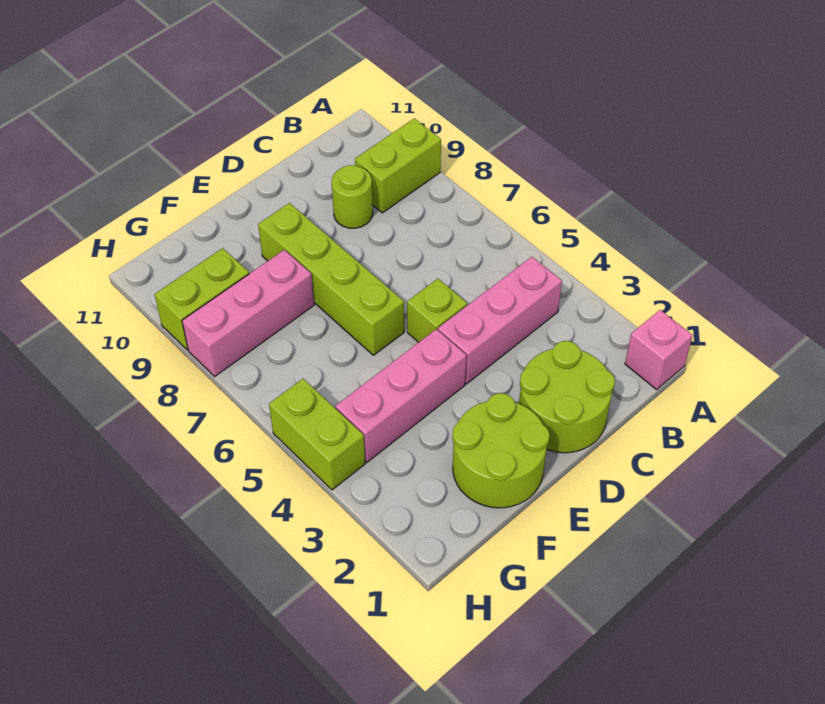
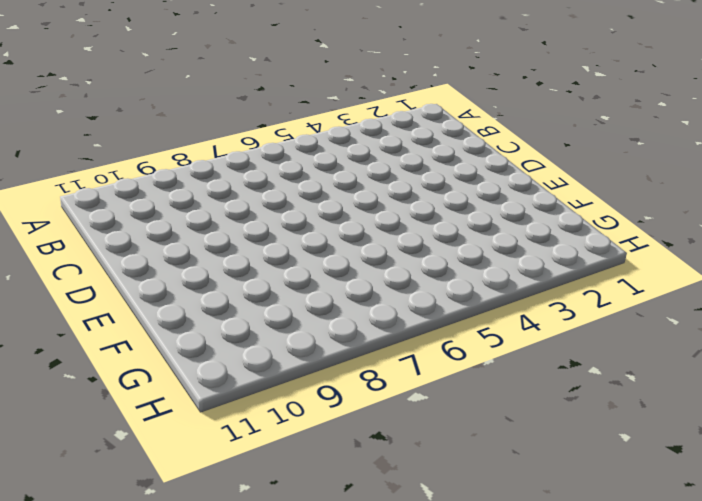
none -> pink brick A1 level 1
none -> lime brick A9:B9 level 1
none -> pink brick B4:D4 level 1

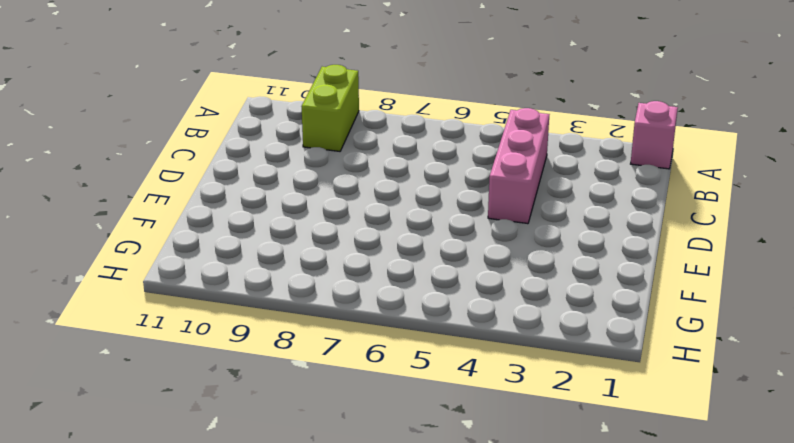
none -> lime round brick C1:D2 level 1
none -> lime round brick C9 level 1
none -> lime brick D5 level 1

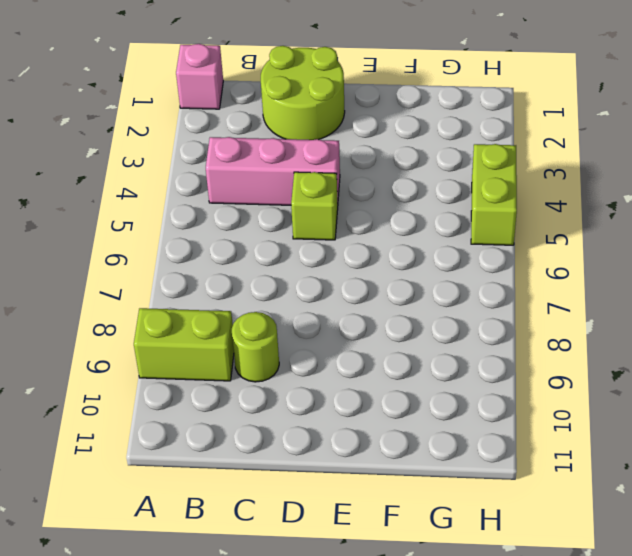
none -> lime round brick E1:F2 level 1
none -> pink brick E4:G4 level 1
none -> lime brick E6:E9 level 1

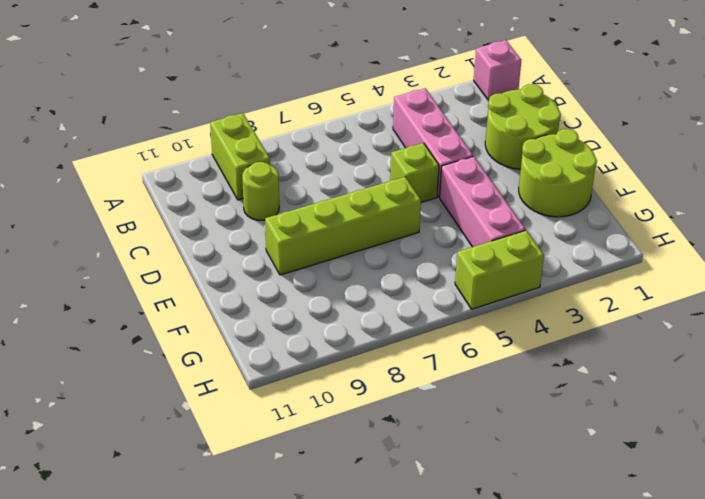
none -> pink brick F8:H8 level 1
none -> lime brick G9:H9 level 1

